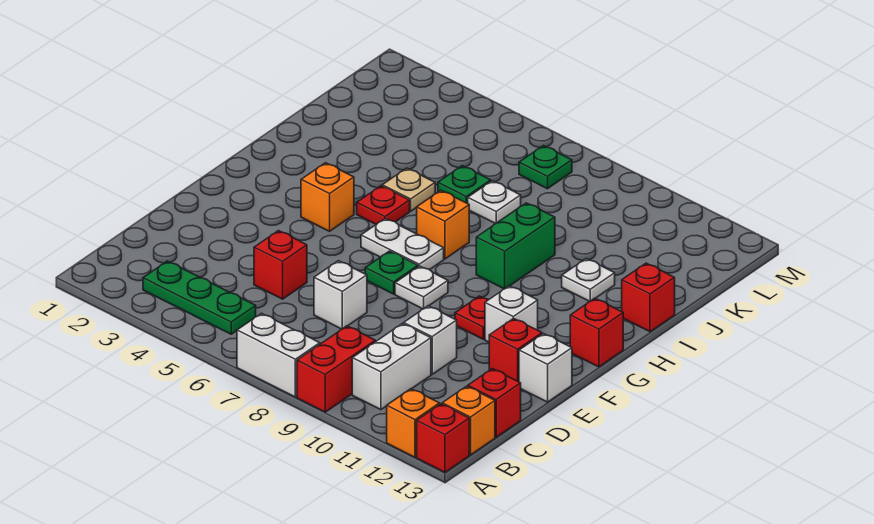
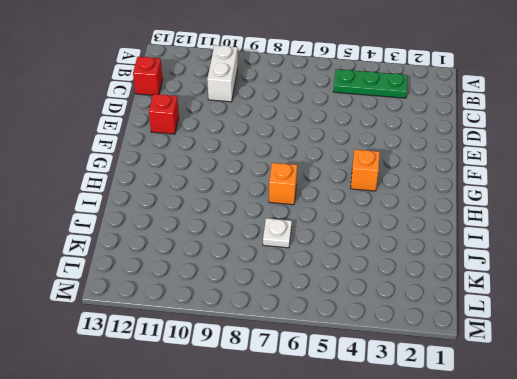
none -> white brick A7:A8 level 1
none -> red brick A9:B9 level 1
none -> orange brick A12 level 1

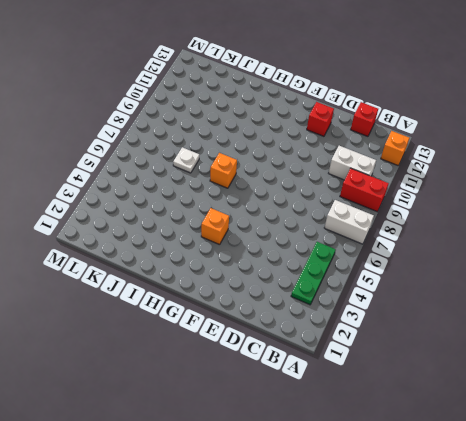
white brick A7:B7 level 1 -> white brick A7:A8 level 1
none -> red brick A13 level 1
none -> orange brick B13 level 1
none -> red brick D5 level 1

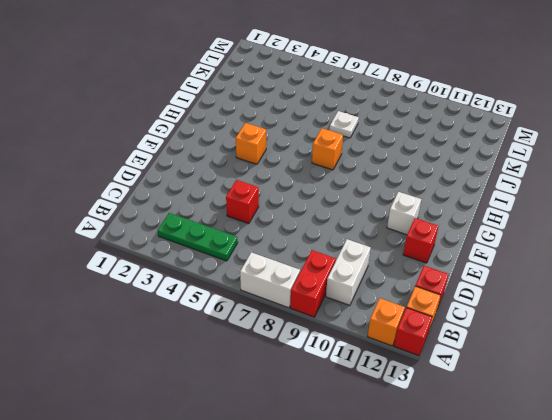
none -> white brick D7 level 1
none -> white brick D10 level 1
none -> white brick E13 level 1

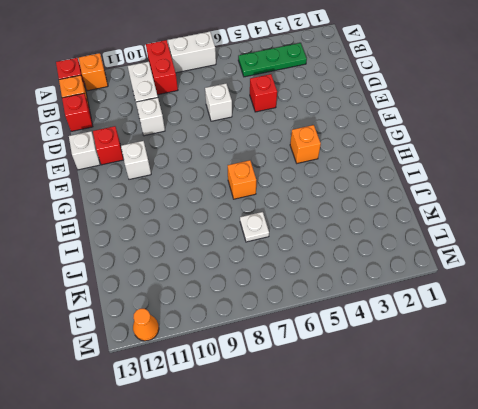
orange cone M12 level 1 -> none
none -> green plate F7 level 1
none -> white plate F8 level 1
none -> red plate F10 level 1

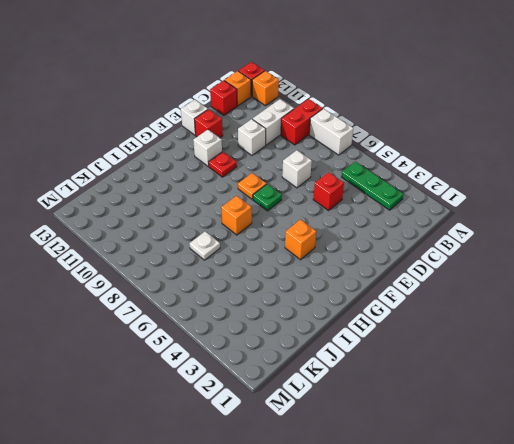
orange plate F8 level 1 -> white plate F8 level 1
none -> white plate G6:G7 level 1
none -> red brick G13 level 1
none -> red plate H5 level 1

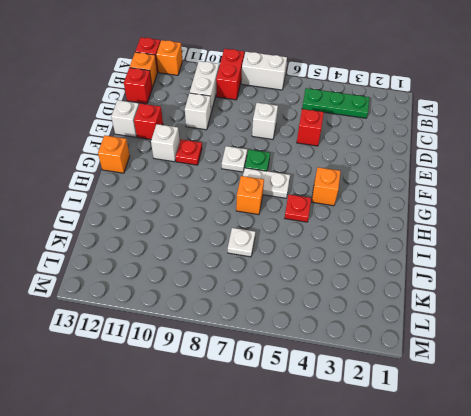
orange brick G13 level 1 -> red brick G13 level 1
none -> green brick H9:I9 level 1
none -> tan plate I5 level 1
none -> white plate I11 level 1

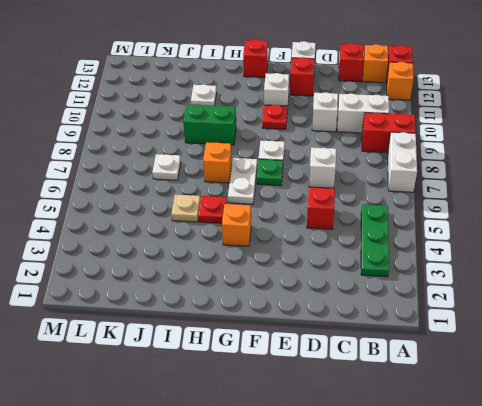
none -> red brick I13 level 1
none -> green plate J6 level 1
none -> green plate L7 level 1

